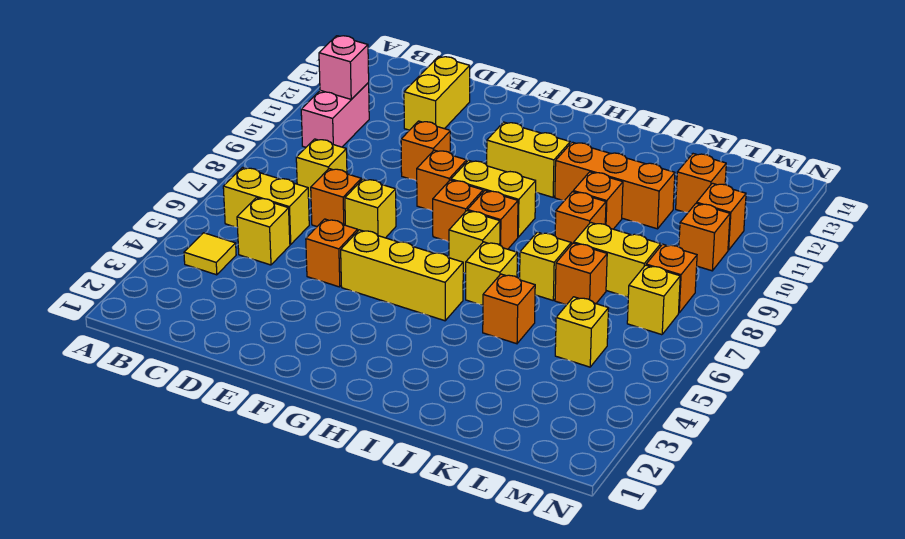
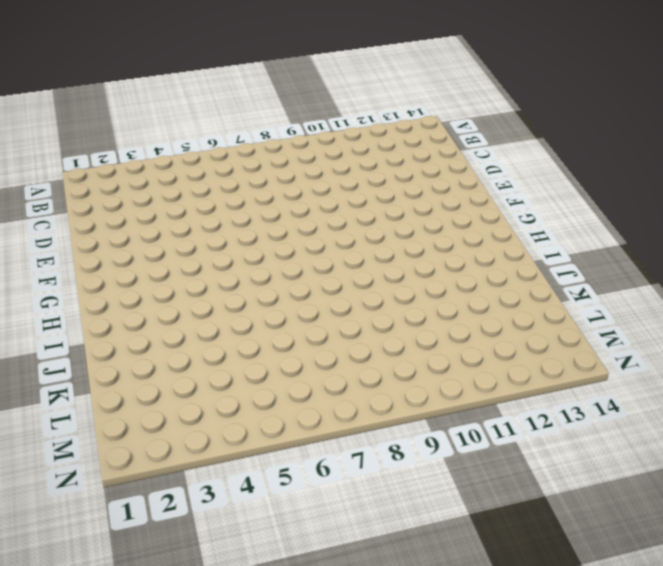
none -> yellow tile B4 level 1
none -> yellow brick B6:C6 level 1
none -> pink brick B10:B11 level 1
none -> yellow brick C5 level 1

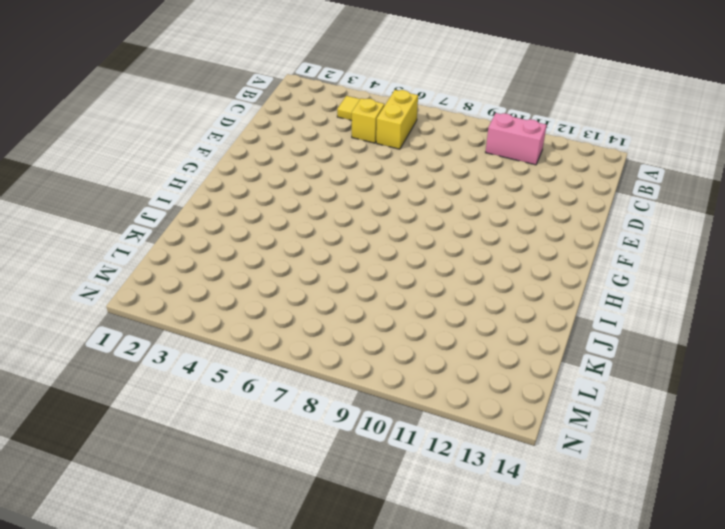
none -> yellow brick C8 level 1
none -> orange brick D7 level 1
none -> yellow brick D12:D13 level 1
none -> orange brick E5 level 1

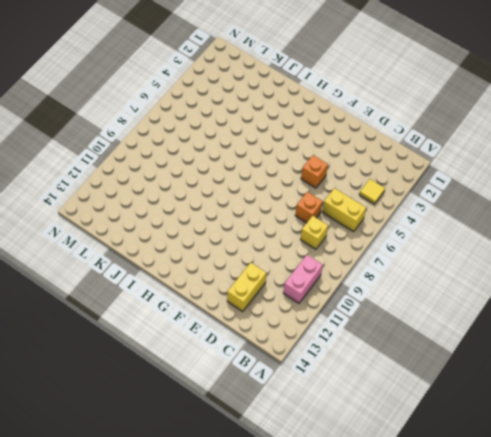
none -> yellow brick C5 level 1
none -> yellow brick E7 level 1
none -> orange brick E10 level 1
none -> yellow brick F5:H5 level 1

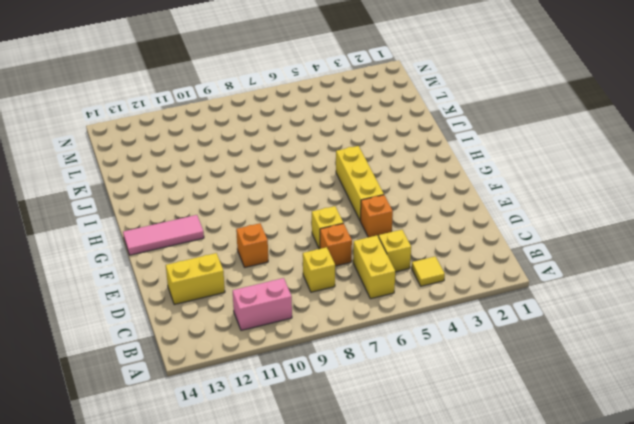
pink tile G12:G14 level 1 -> none
none -> orange brick F9 level 1
none -> orange brick G8 level 1
none -> yellow brick G9:H9 level 1
none -> yellow brick G11:H11 level 1

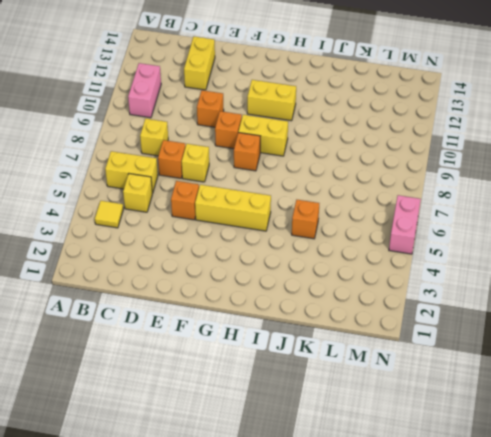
pink brick N5:N6 level 1 -> none
none -> yellow brick H7 level 1
none -> orange brick H8 level 1
none -> yellow brick I6 level 1
none -> orange brick I11:K11 level 1

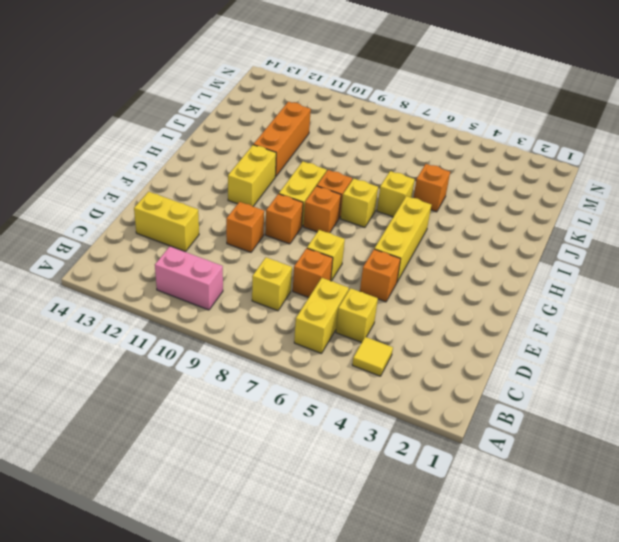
none -> yellow brick J7 level 1
none -> orange brick J9 level 1
none -> orange brick J10 level 1
none -> orange brick K7 level 1

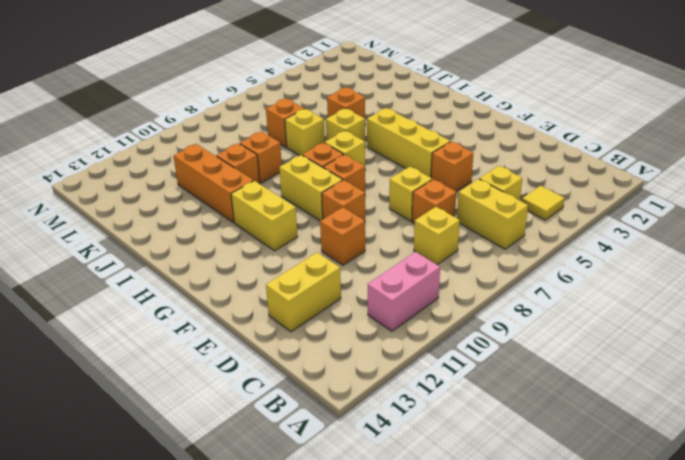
none -> yellow brick K8:L8 level 1
none -> yellow brick L5 level 1
none -> orange brick L12 level 1
none -> yellow brick M7 level 1

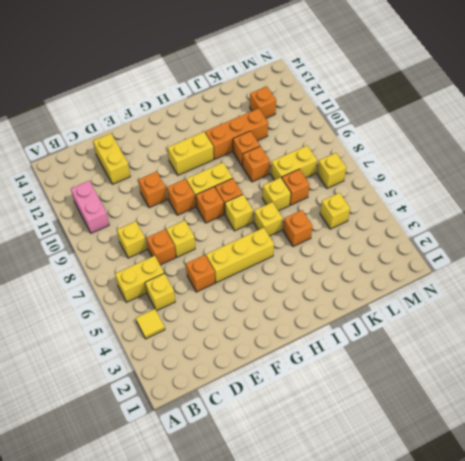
none -> orange brick M8 level 1
none -> orange brick M10 level 1
none -> orange brick M11 level 1
none -> pink brick B11 level 2

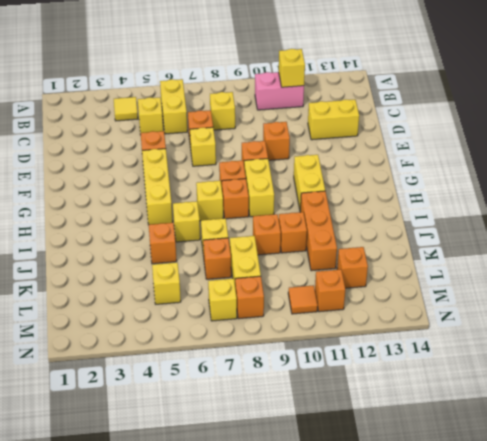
yellow brick B11 level 2 -> pink brick B11 level 2
orange tile M10 level 1 -> orange brick M10 level 1

